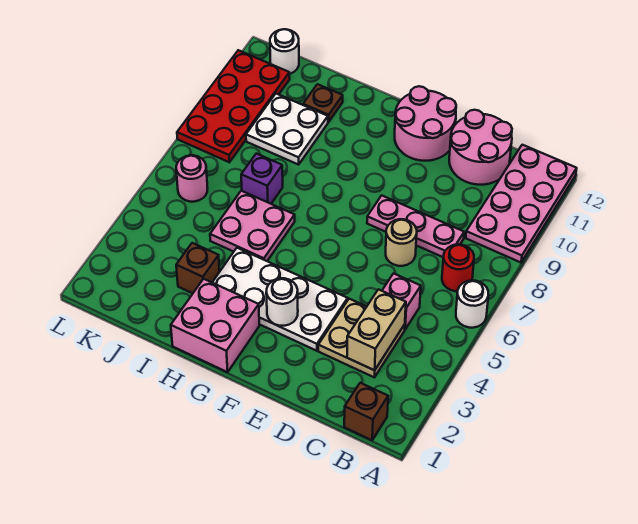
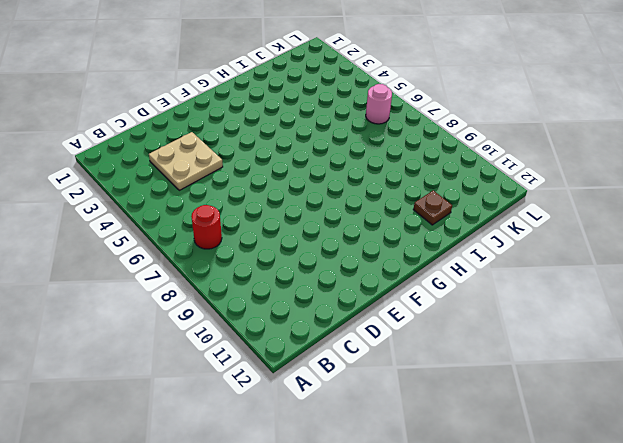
none -> white round brick A6 level 1
none -> pink plate A9:B12 level 1
none -> brown brick B1 level 1

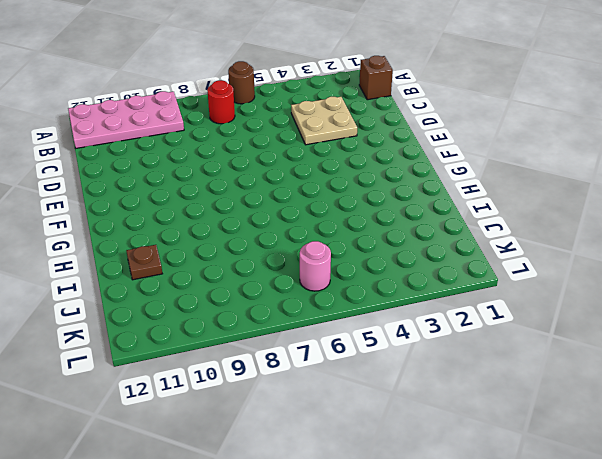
brown round brick A6 level 1 -> white round brick A6 level 1
none -> pink brick C5 level 1
none -> pink plate C8:E8 level 1
none -> pink round brick C11:D12 level 1

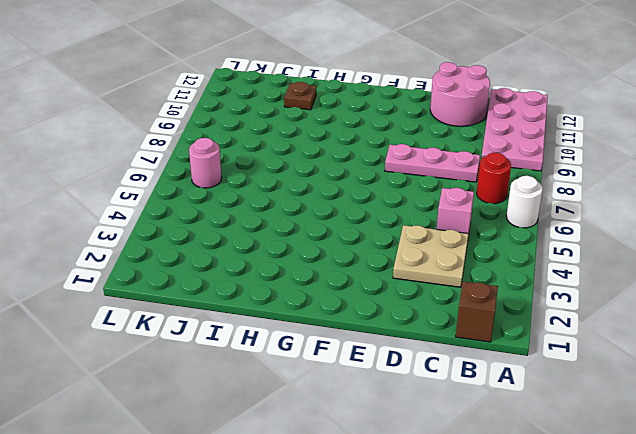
none -> tan round brick D7 level 1
none -> white plate E3:H4 level 1
none -> pink round brick E11:F12 level 1

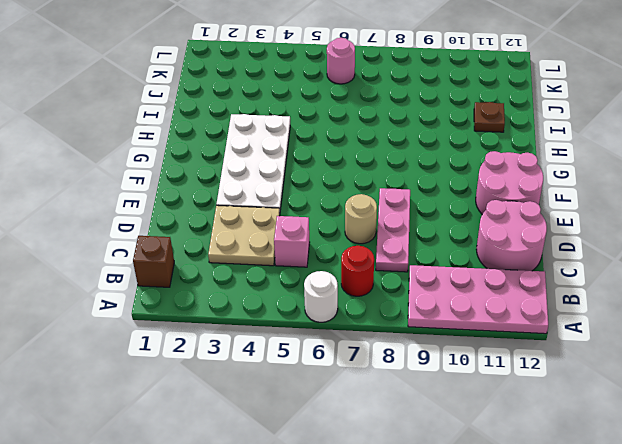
none -> pink brick G1:H2 level 1
none -> pink plate H5:I6 level 1
none -> brown brick I3 level 1

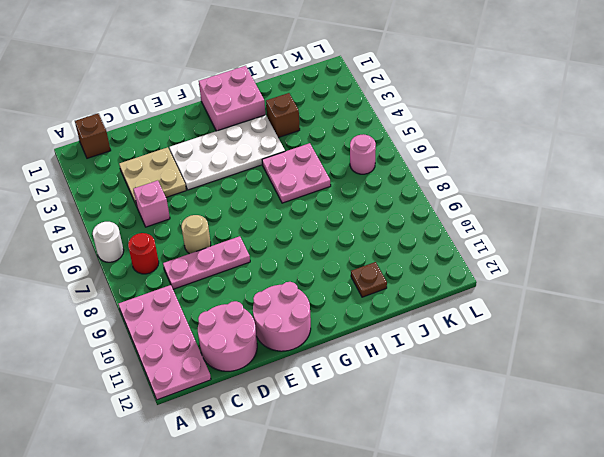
none -> purple brick I7 level 1
none -> white plate I9:J10 level 1
none -> red plate K8:L11 level 1

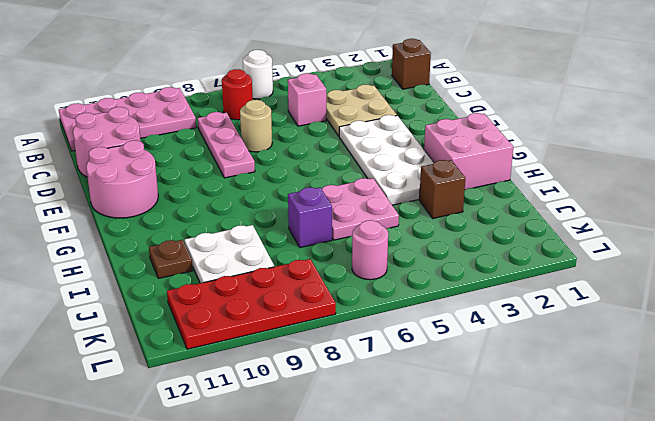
none -> white round brick K12 level 1
none -> tan brick C3:C4 level 2
none -> white round brick F3 level 2

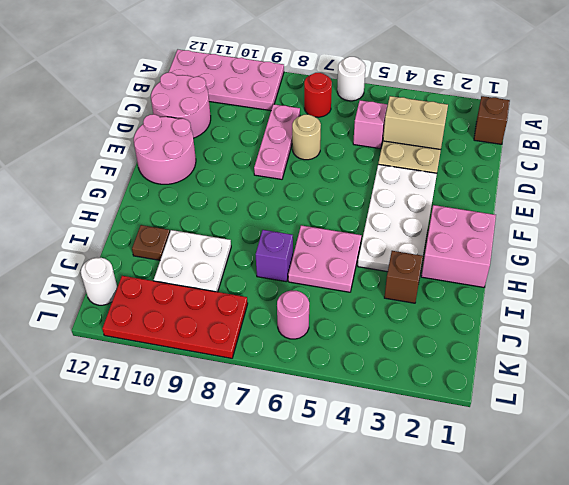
none -> white round brick F3 level 2

